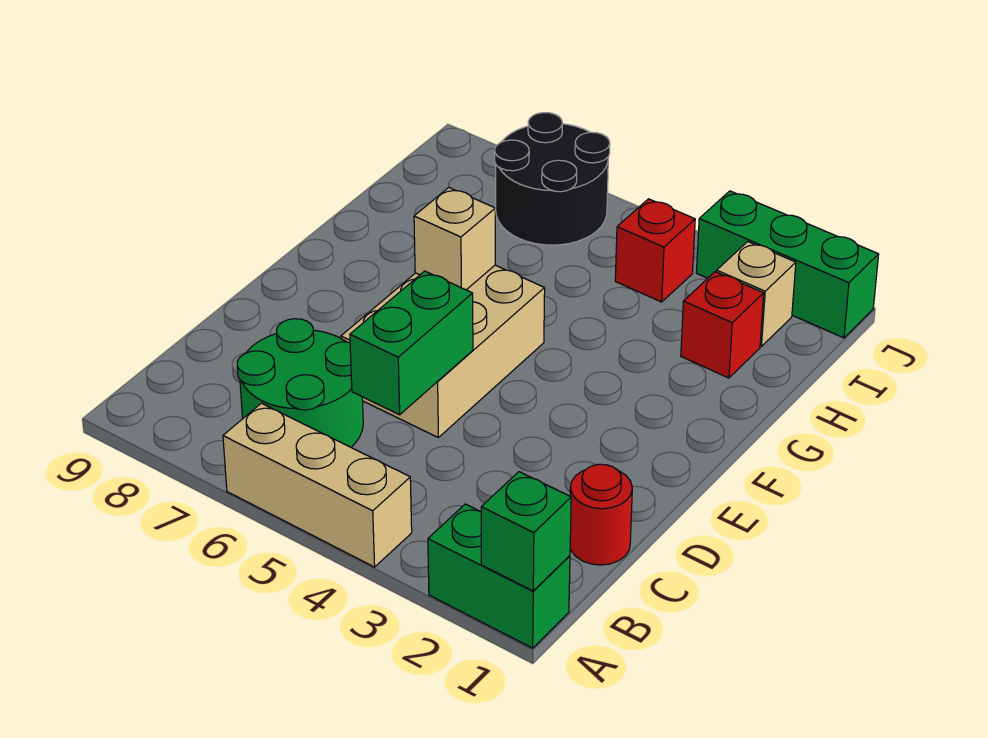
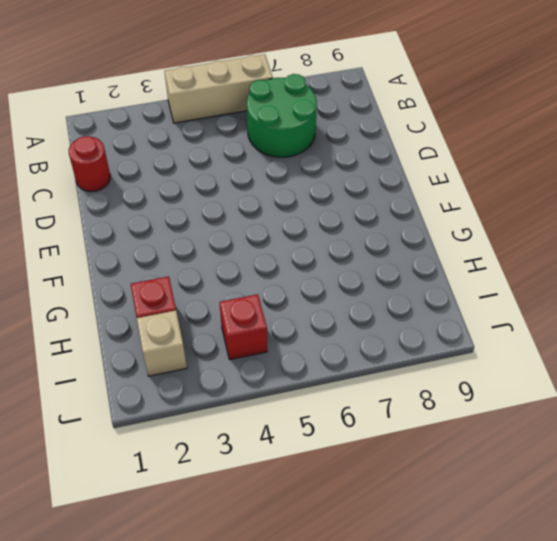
none -> green brick A1:A2 level 1
none -> tan brick D5:F6 level 1
none -> black round brick I6:J7 level 1

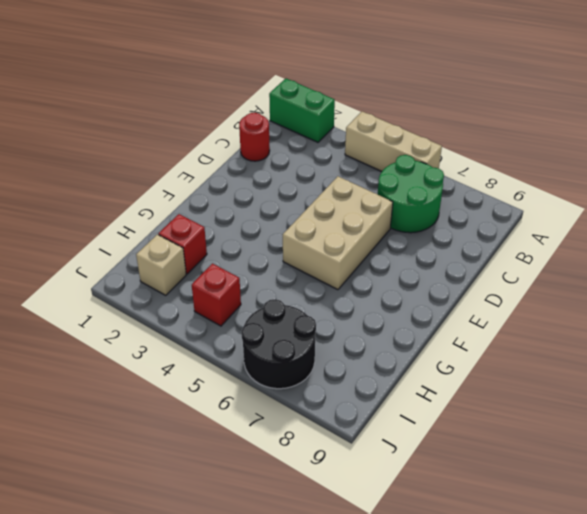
none -> green brick J1:J3 level 1
none -> green brick A1 level 2
none -> green brick C5:D5 level 2

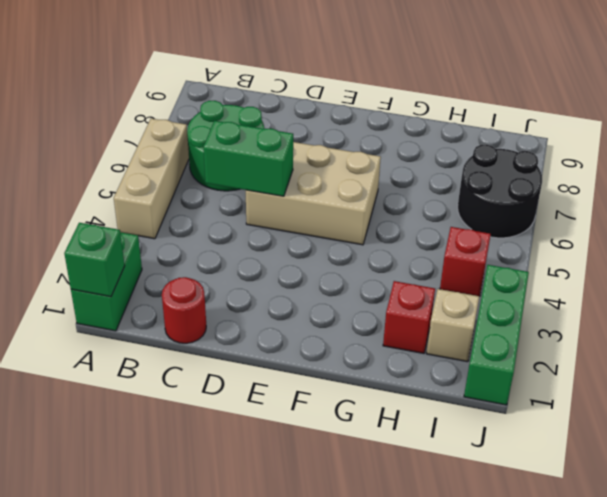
none -> tan brick F6 level 2

